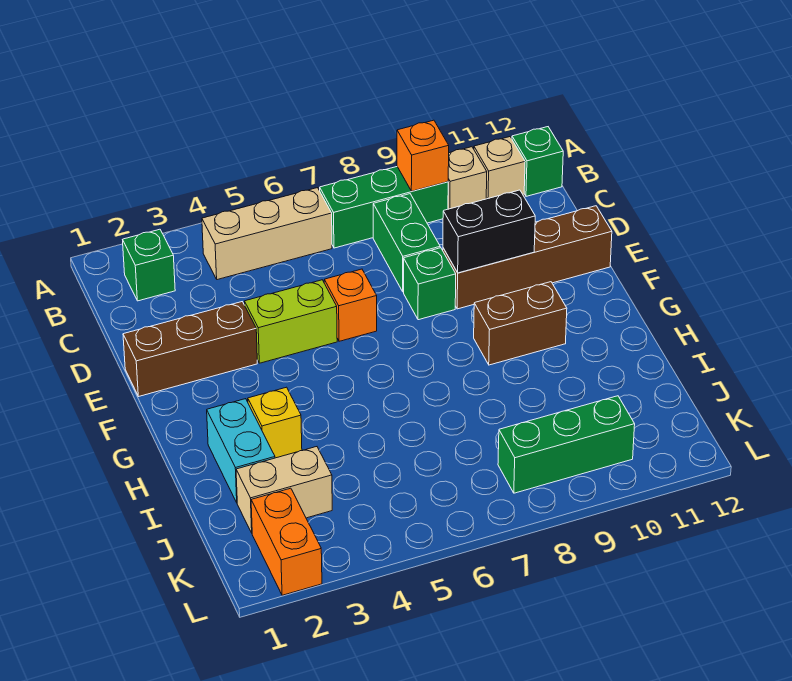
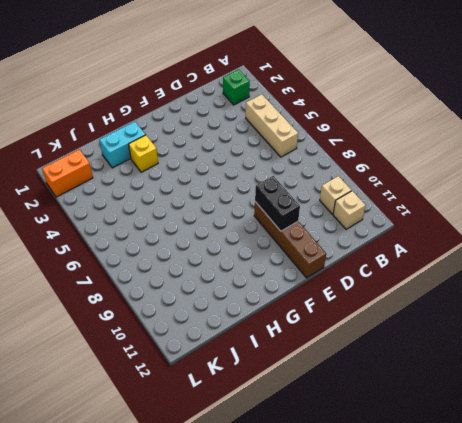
none -> green brick B7:B9 level 1
none -> green brick B12 level 1
none -> green brick C8:D8 level 1

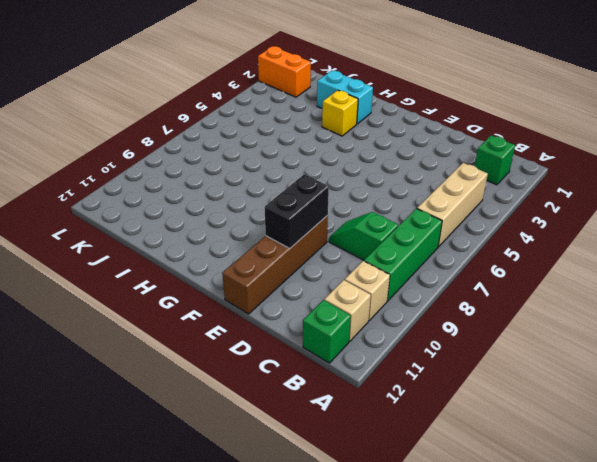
green slope C8:D8 level 1 top C -> green brick C8:D8 level 1
none -> brown brick E1:E3 level 1
none -> lime brick E4:E5 level 1
none -> orange brick E6 level 1

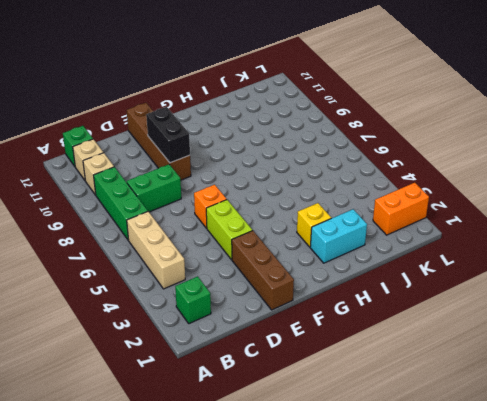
none -> green brick E8 level 1
none -> brown brick G9:G10 level 1
none -> tan brick J2:J3 level 1

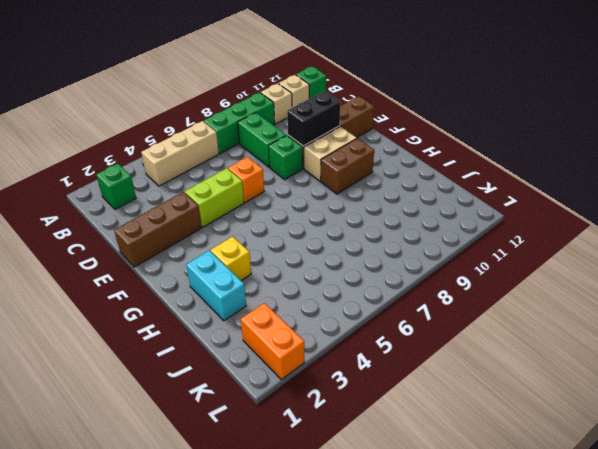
tan brick F9:F10 level 1 -> tan brick J2:J3 level 1
none -> green brick K8:K10 level 1
none -> orange brick B9 level 2

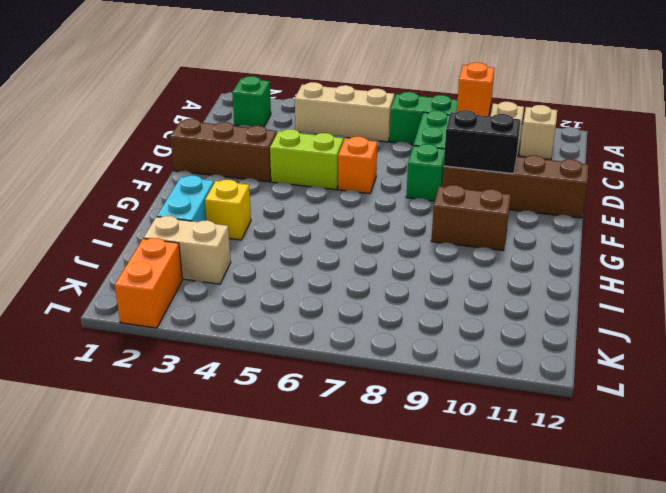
none -> green brick B12 level 1
none -> green brick K8:K10 level 1

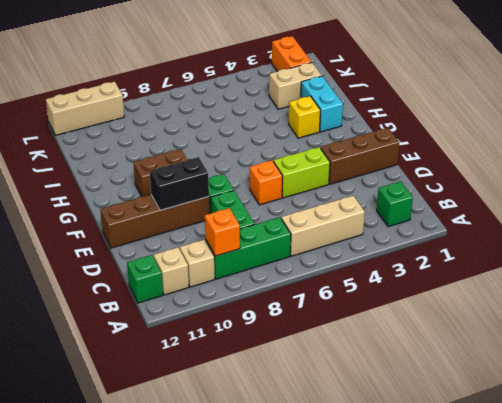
tan brick L10:L12 level 1 -> none
none -> green brick K8:K10 level 1

